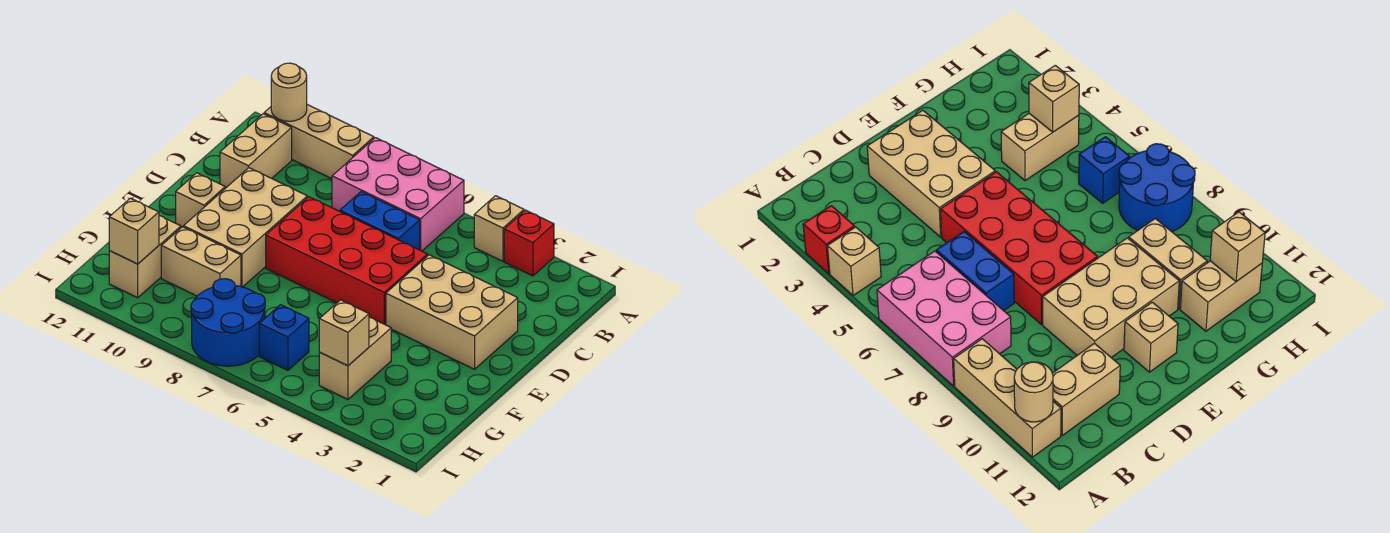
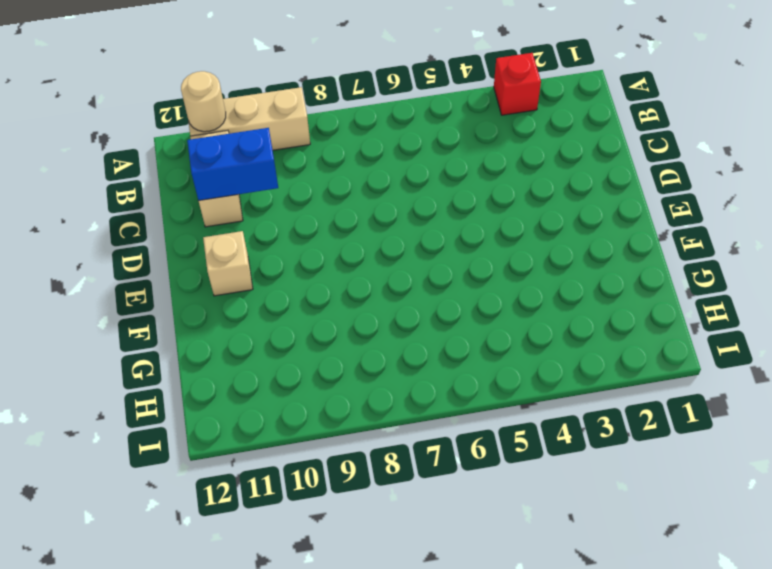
blue brick C10:C11 level 2 -> blue brick C6:C7 level 1
none -> tan brick A4 level 1
none -> pink brick A6:B8 level 1
none -> tan brick D2:E4 level 1

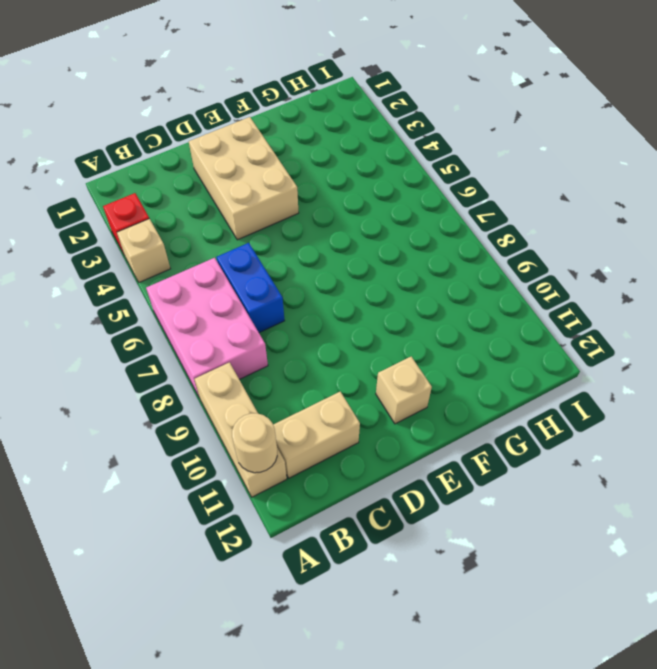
none -> red brick D5:E8 level 1
none -> tan brick D9:F10 level 1
none -> tan brick G4:H4 level 1

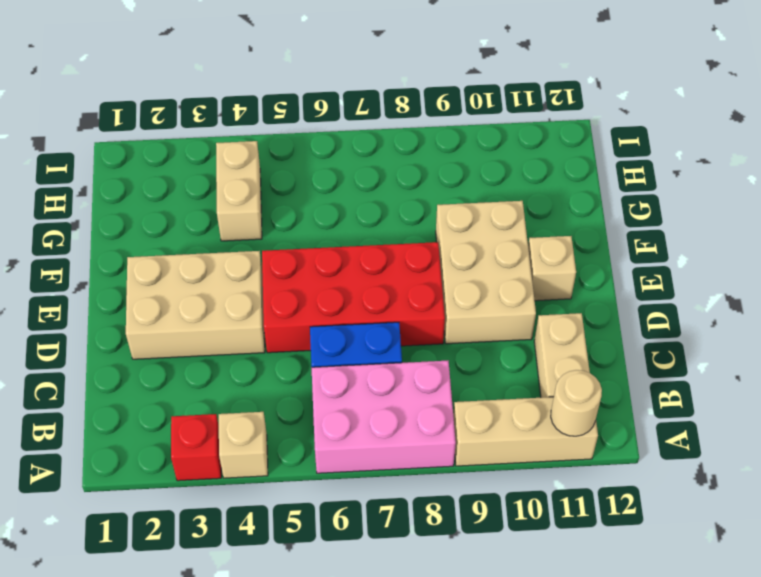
none -> tan brick G9:G10 level 1
none -> tan brick G11:H11 level 1
none -> blue brick H6 level 1

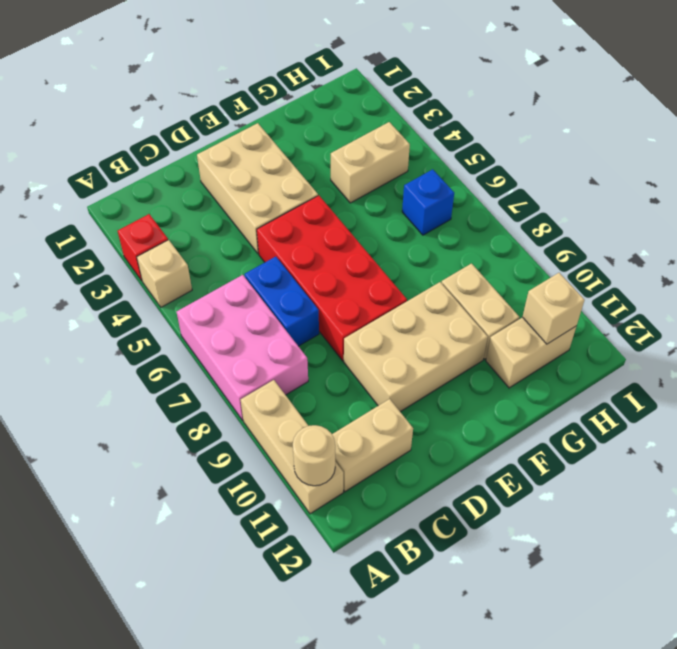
none -> tan brick E11 level 1
none -> blue round brick H7:I8 level 1
none -> tan brick H4 level 2

